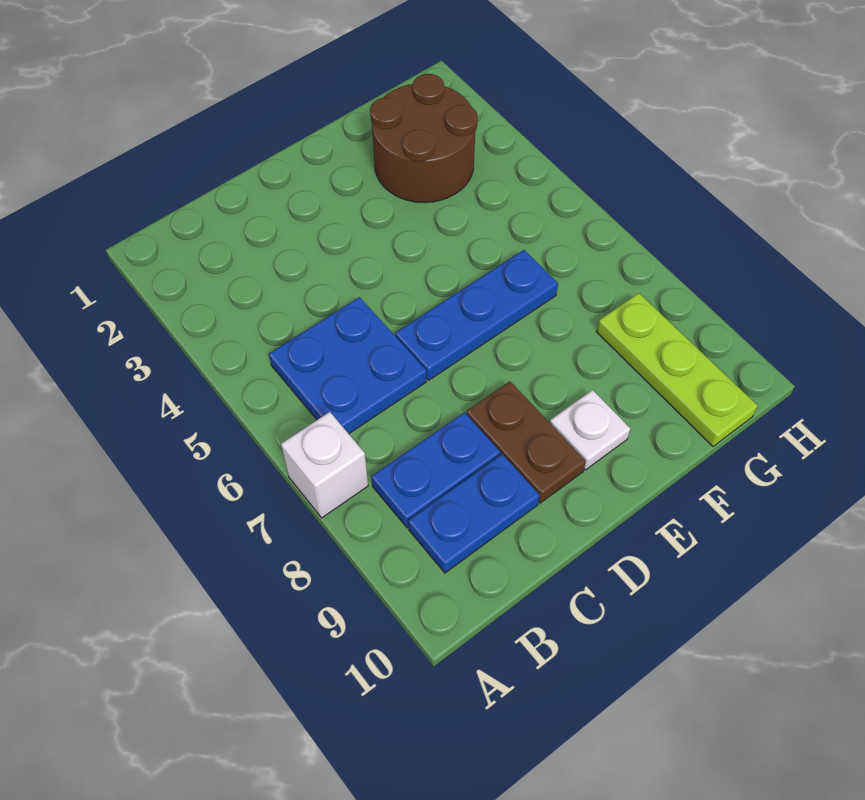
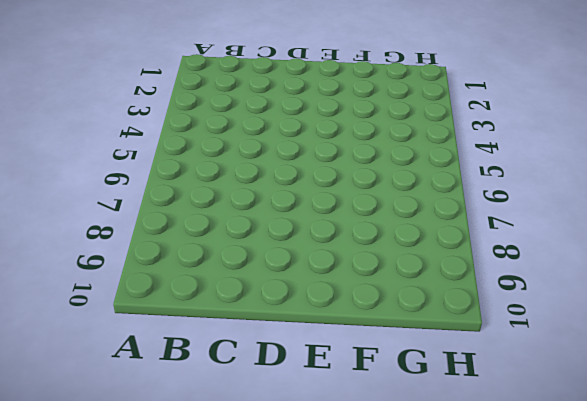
none -> white brick A7 level 1
none -> blue plate B5:C6 level 1

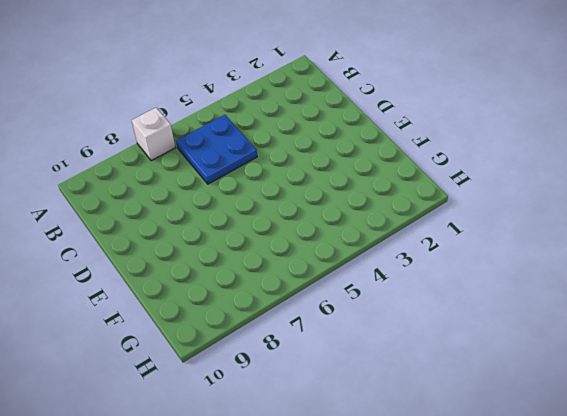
none -> blue plate B8:C8 level 1
none -> blue plate B9:C9 level 1

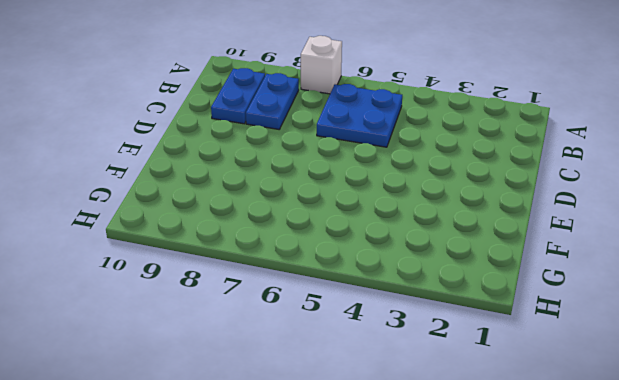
none -> blue plate D6:F6 level 1
none -> brown plate D8:D9 level 1

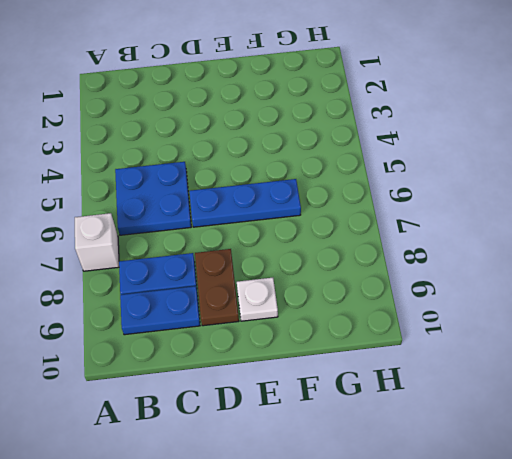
none -> brown round brick F2:G3 level 1
none -> lime plate G8:G10 level 1

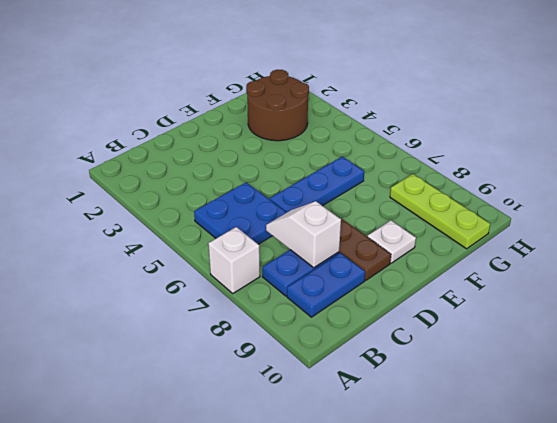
white slope C7:C8 level 2 top 8 -> none

